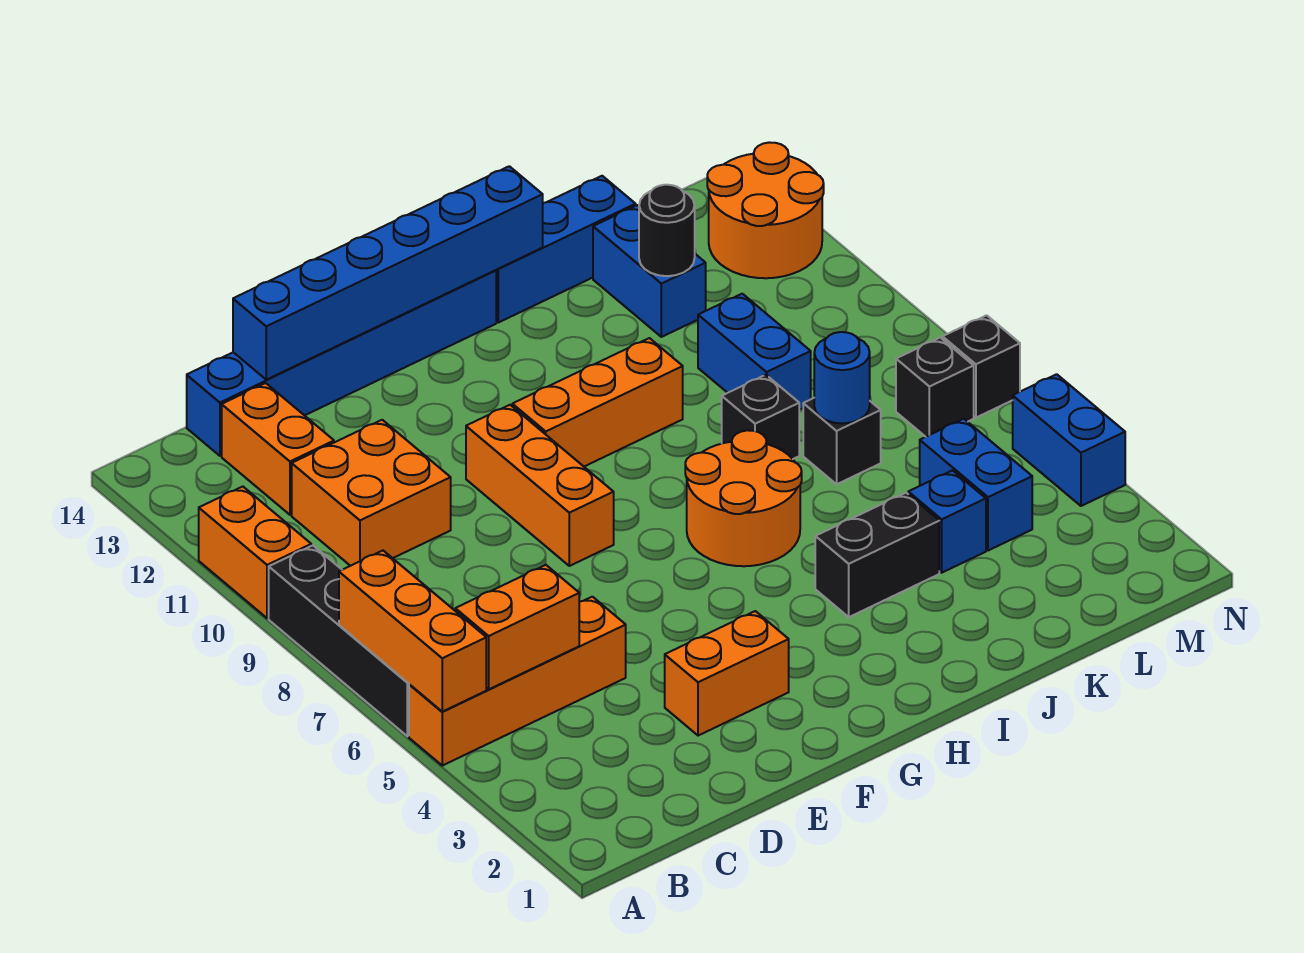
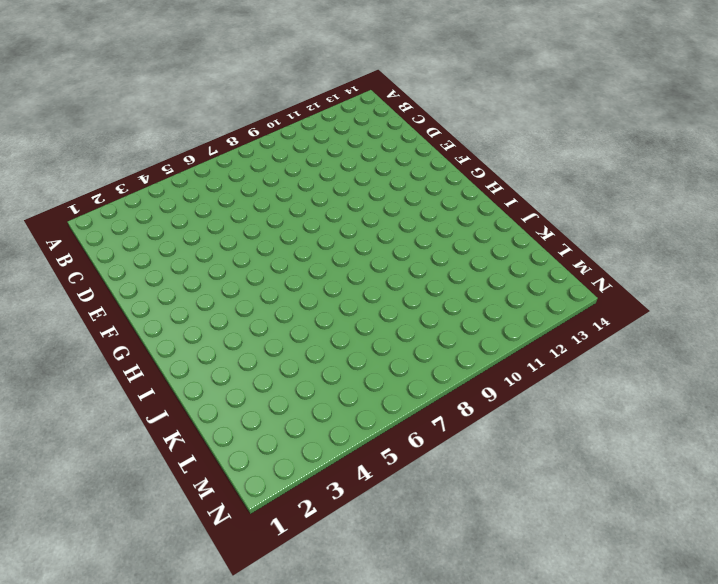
none -> orange brick A5:D5 level 1
none -> black brick A6:A9 level 1
none -> orange brick A10:A11 level 1

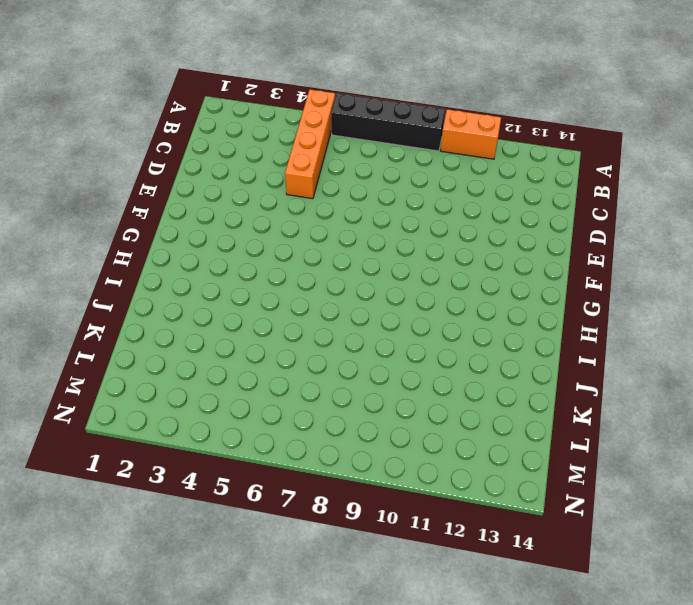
none -> orange brick C10:D11 level 1
none -> orange brick C12:C13 level 1
none -> blue brick C14:H14 level 1

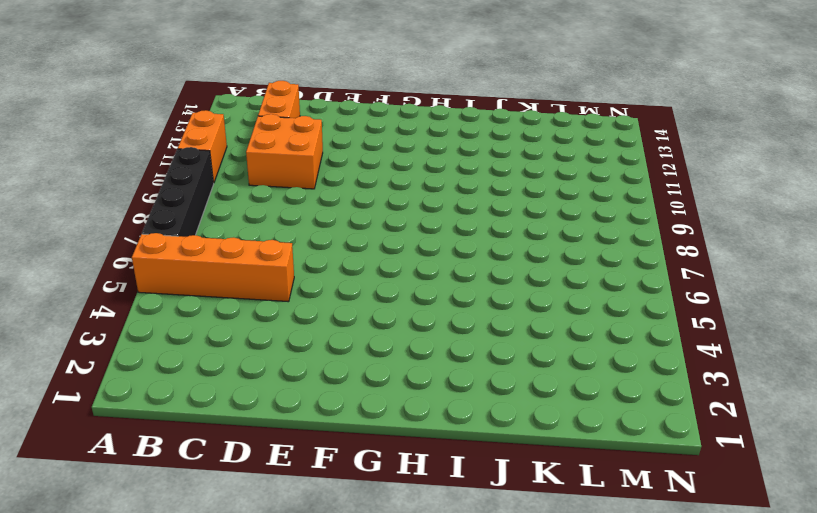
none -> blue brick C14:H14 level 1
none -> orange brick E3:F3 level 1
none -> orange brick F8:F10 level 1

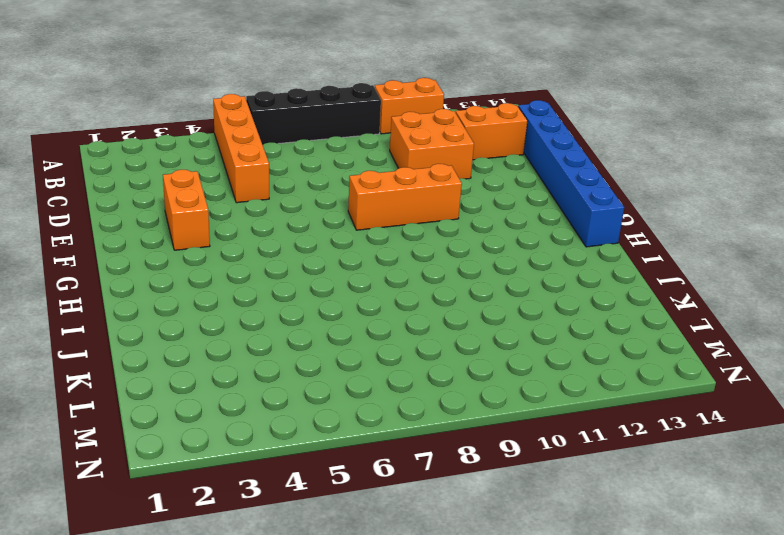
none -> orange brick G10:I10 level 1
none -> orange round brick H6:I7 level 1
none -> black brick I4:J4 level 1

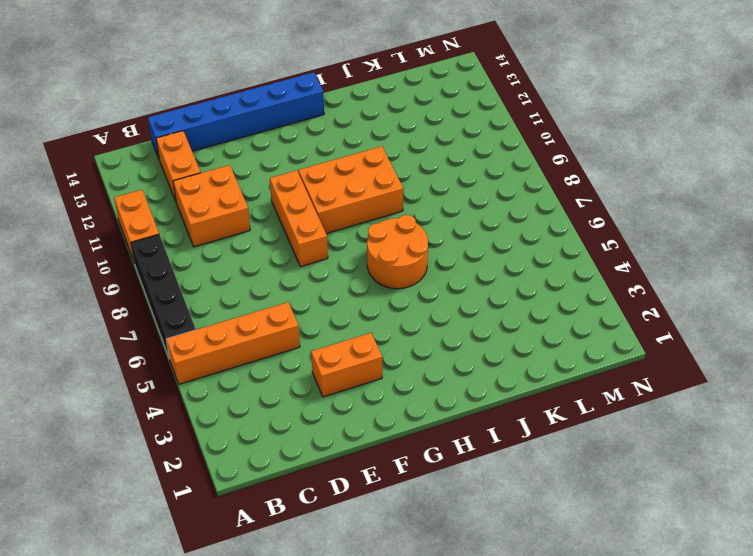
orange brick G9:I10 level 1 -> orange brick G10:I10 level 1
none -> black brick I4:J4 level 1
none -> blue brick I14:K14 level 1
none -> black brick J8 level 1

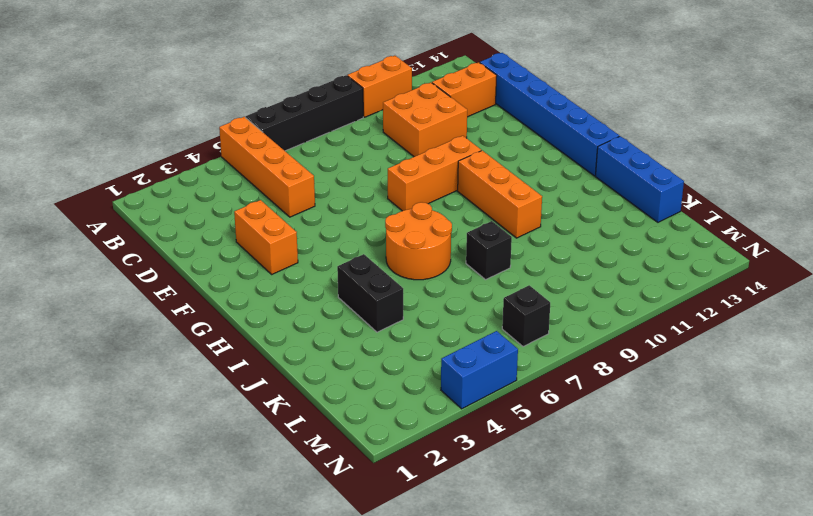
none -> blue brick K4 level 1
none -> black brick K7 level 1
none -> blue brick K9:K10 level 1

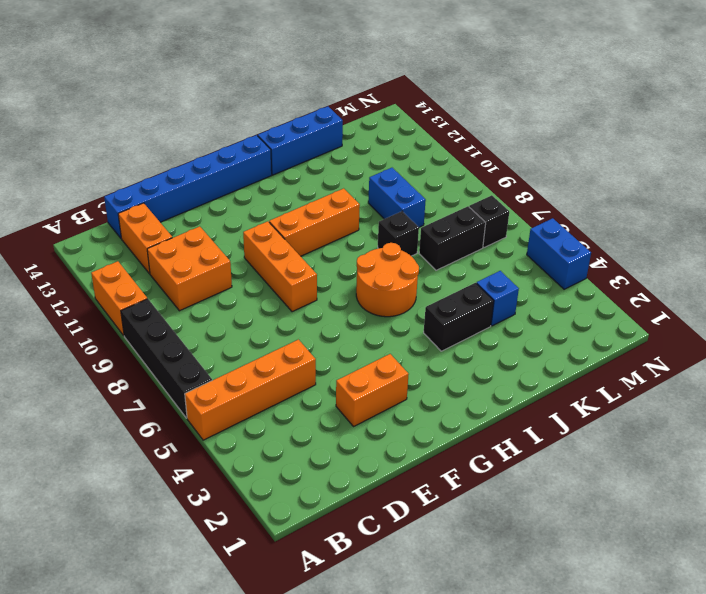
black brick K7:L7 level 1 -> black brick K7 level 1
none -> blue brick K12:K13 level 1
none -> blue brick L4:L5 level 1
none -> orange round brick M12:N13 level 1

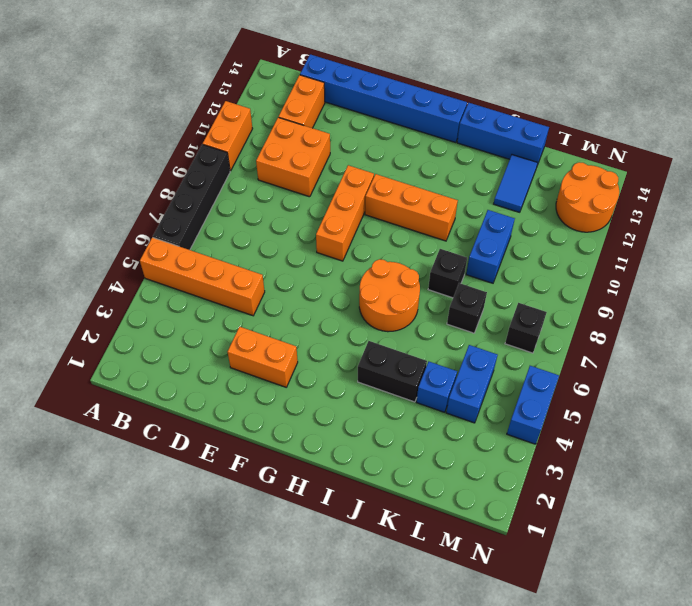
blue tile K12:K13 level 1 -> blue brick K12:K13 level 1
none -> black brick N7 level 1
none -> orange brick A5:A7 level 2
none -> orange brick B5:C5 level 2

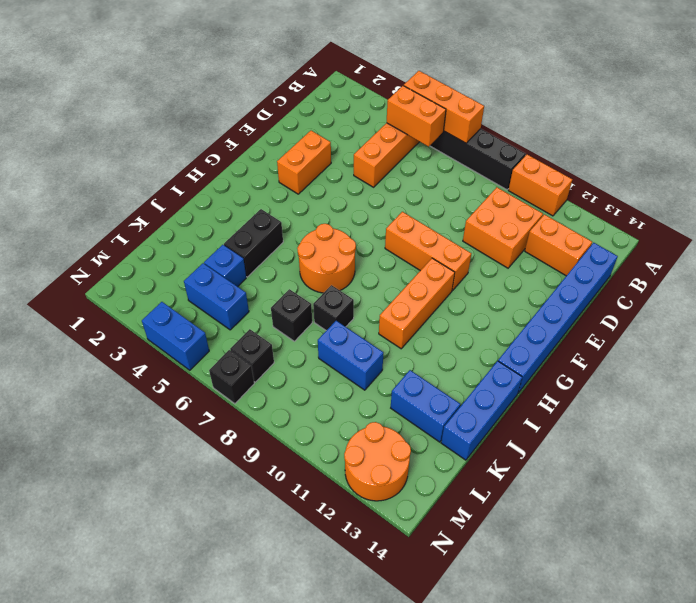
orange brick B5:B6 level 2 -> orange brick B5:C5 level 2
none -> blue brick D14:I14 level 2
none -> blue round brick K7 level 2
none -> black round brick K12 level 2

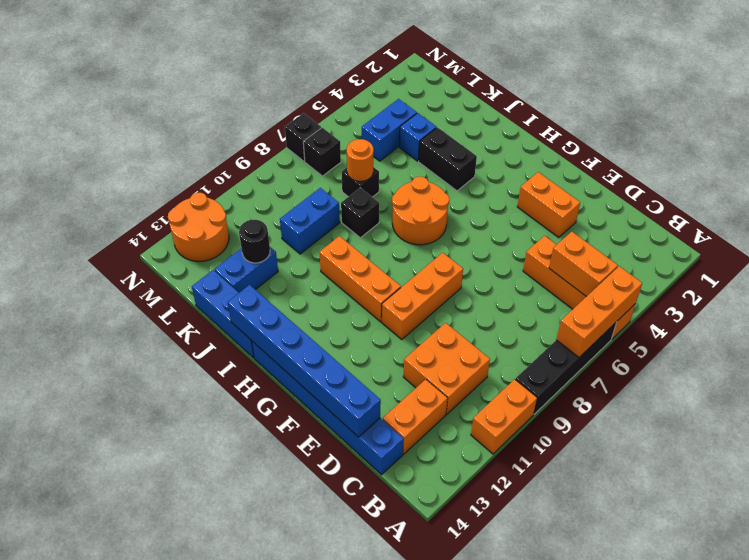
orange round brick K7 level 2 -> blue round brick K7 level 2
none -> blue brick N4:N5 level 1

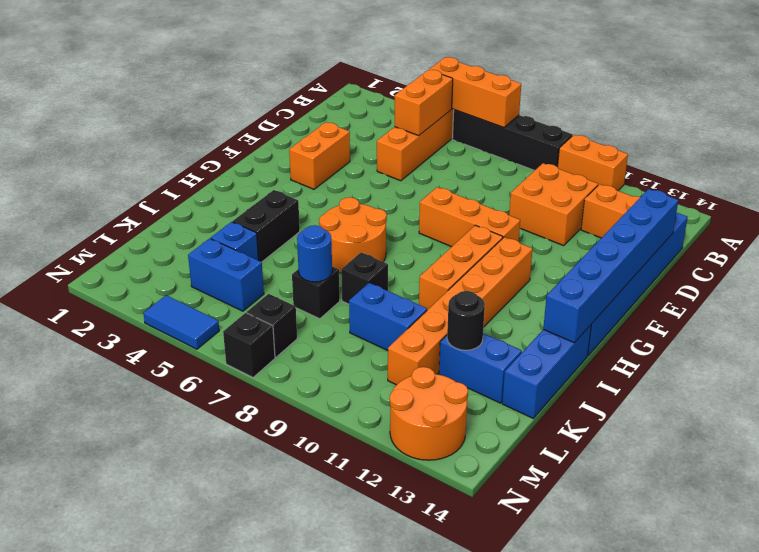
orange brick G11:L11 level 1 -> none
blue tile N4:N5 level 1 -> blue brick N4:N5 level 1

